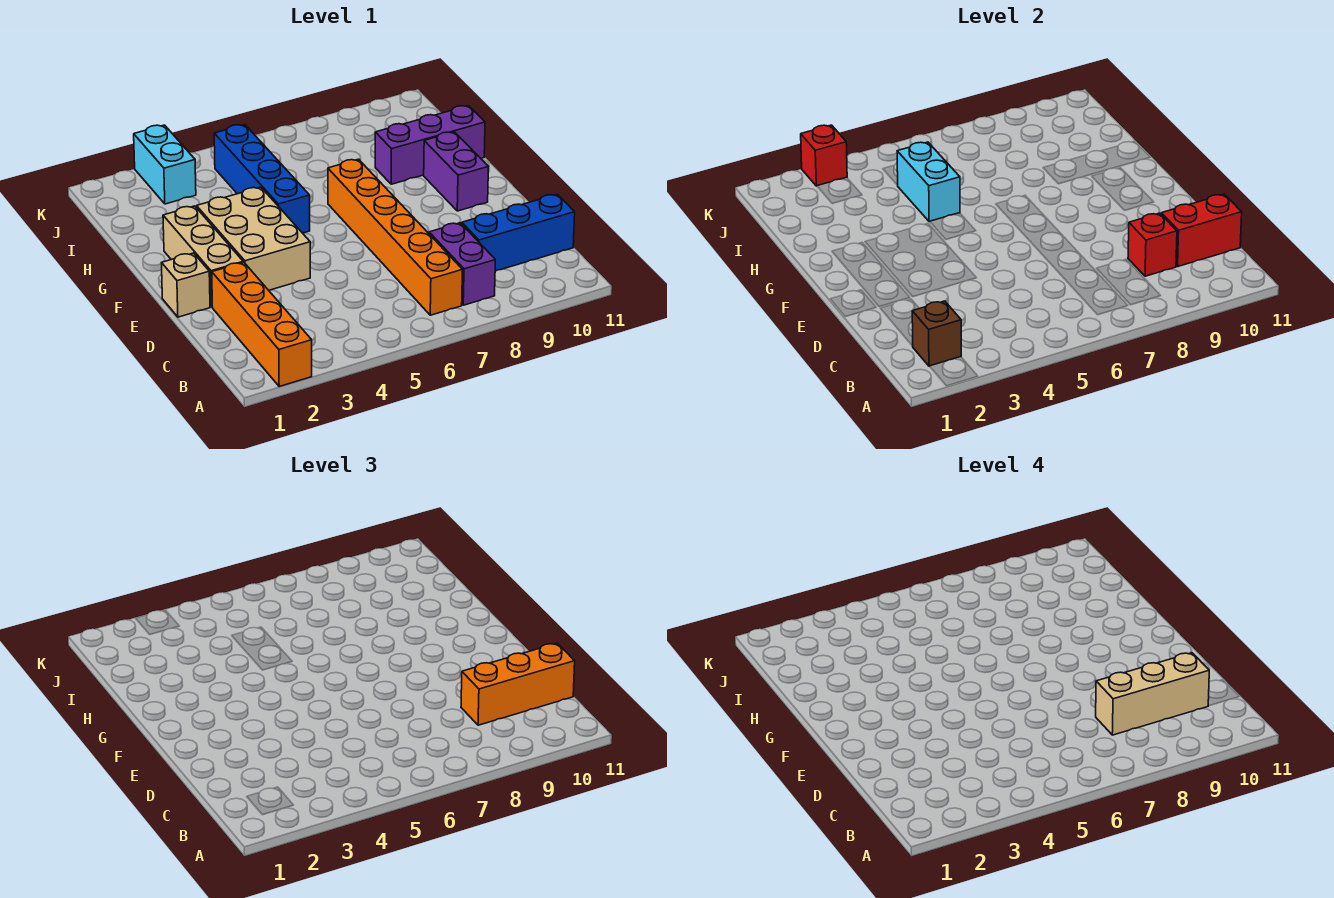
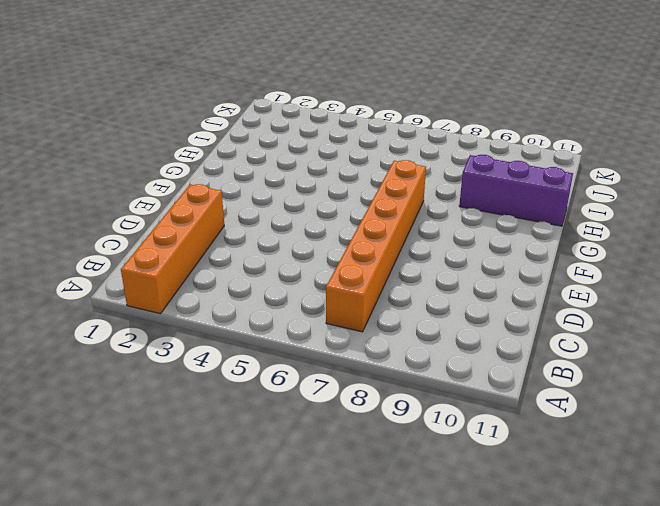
none -> purple brick B8:C8 level 1
none -> blue brick C9:C11 level 1
none -> tan brick E1 level 1

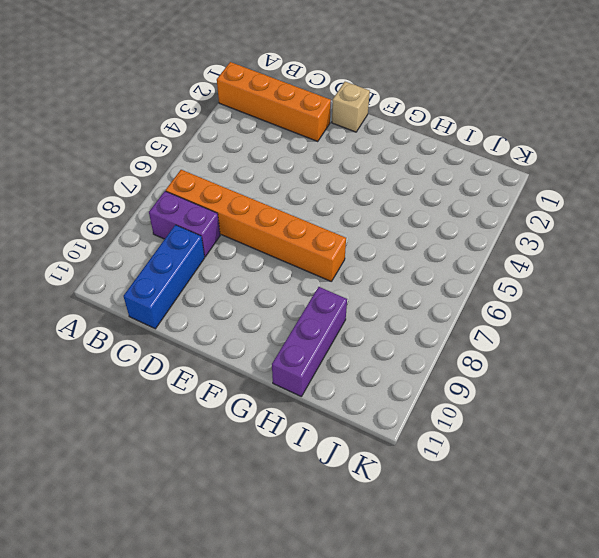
none -> tan brick E2:G2 level 1
none -> tan brick E3:G4 level 1
none -> purple brick F10:G10 level 1

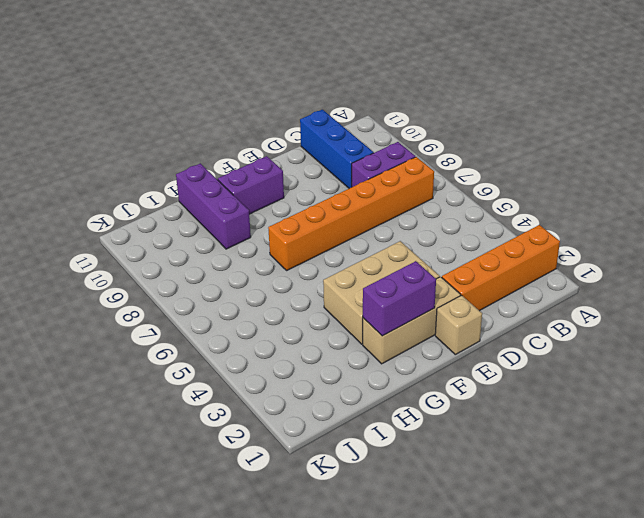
purple brick F2:G2 level 2 -> none
none -> blue brick G5:J5 level 1
none -> cyan brick J3:K3 level 1
none -> brown brick B2 level 2

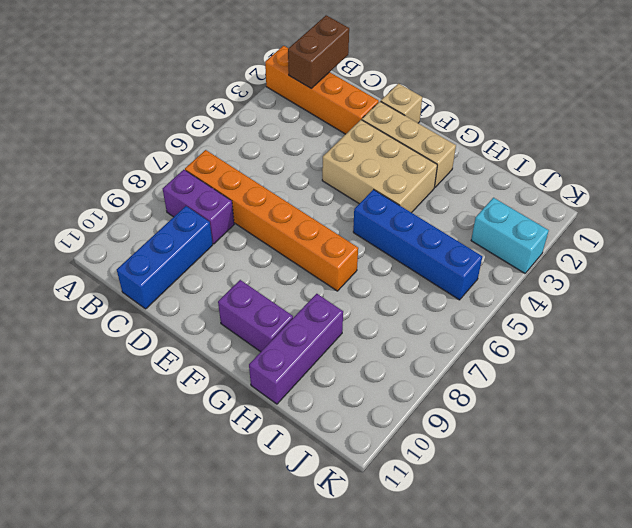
brown brick B1:B2 level 2 -> brown brick B2 level 2
none -> red brick C9 level 2
none -> red brick C10:C11 level 2
none -> cyan brick H5:I5 level 2

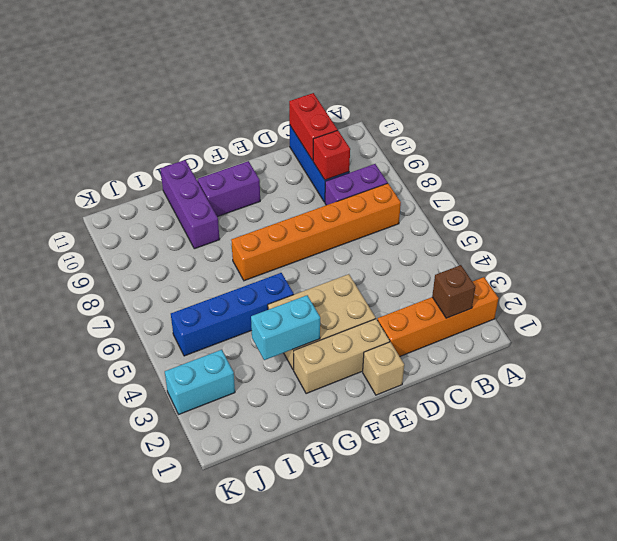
cyan brick G3:H3 level 2 -> cyan brick H5:I5 level 2
none -> red brick K3 level 2
none -> orange brick C9:C11 level 3
none -> tan brick C8:C10 level 4

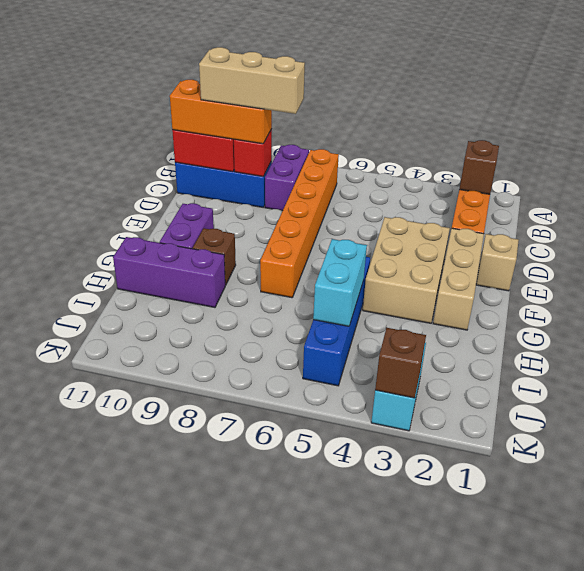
brown brick G9 level 1 -> none
brown brick K3 level 2 -> red brick K3 level 2

